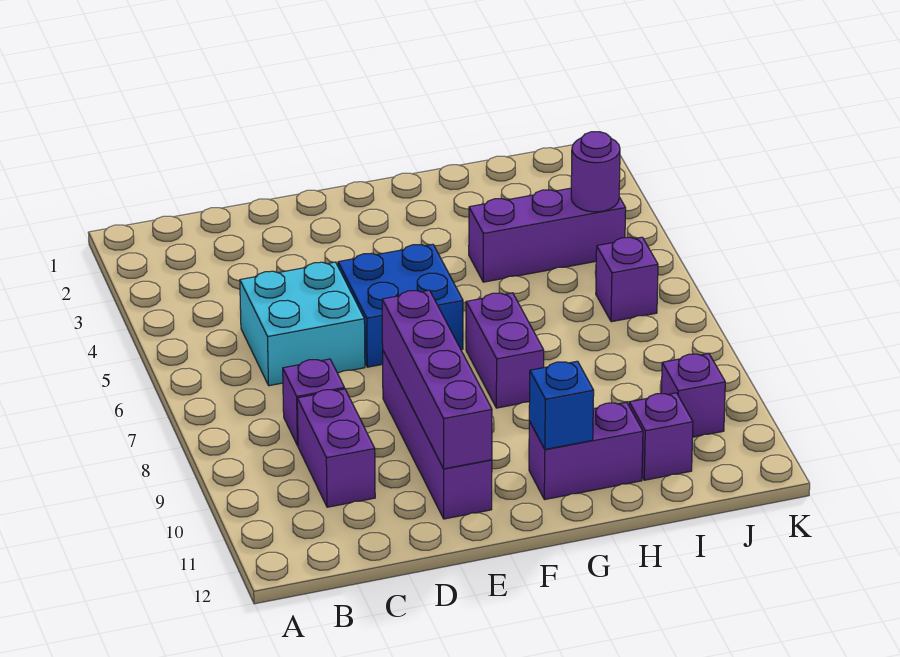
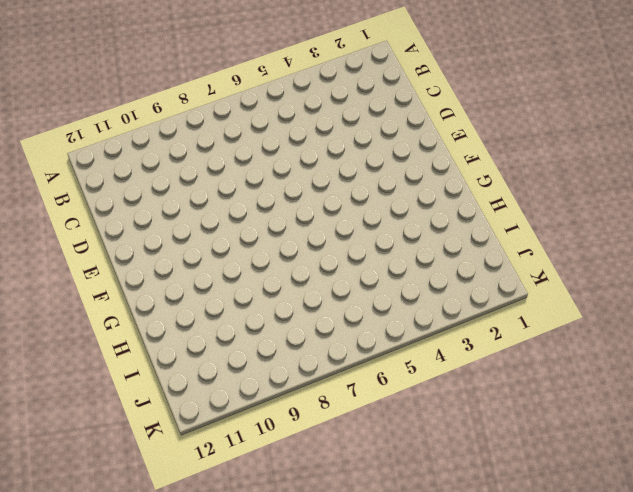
none -> cyan brick C5:D6 level 1
none -> purple brick C8 level 1
none -> purple brick C9:C10 level 1

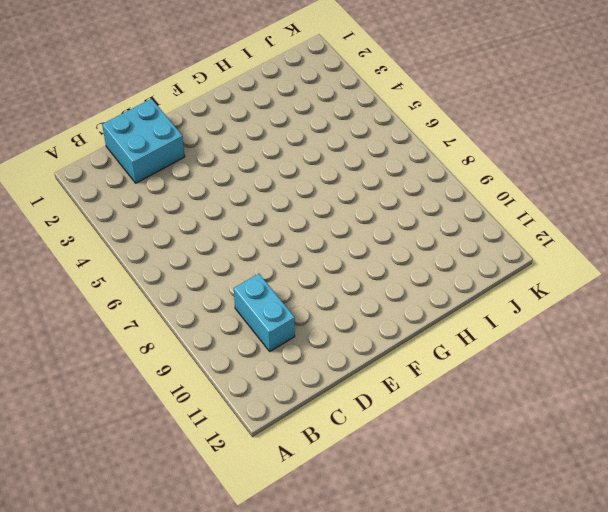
cyan brick C1:D2 level 1 -> cyan brick C5:D6 level 1
cyan brick C9:C10 level 1 -> purple brick C9:C10 level 1
none -> purple brick C8 level 1
none -> blue brick E5:F6 level 1
none -> purple brick E8:E11 level 1

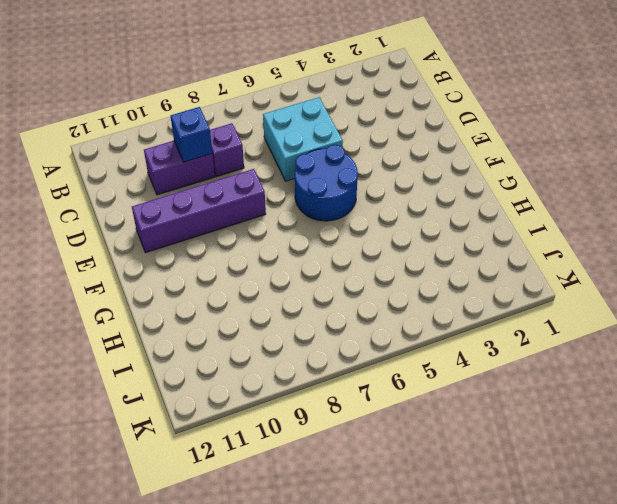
blue brick C9 level 2 -> blue brick G11 level 2
blue round brick E5:F6 level 1 -> blue brick E5:F6 level 1
none -> purple brick G7:G8 level 1
none -> purple brick G11:H11 level 1
none -> purple brick H4:J4 level 1

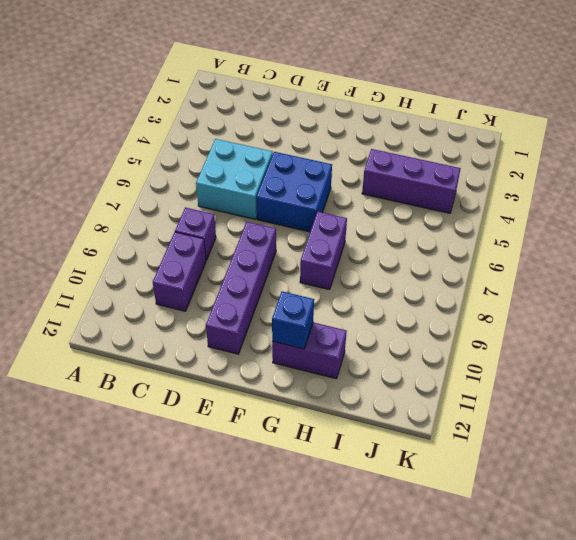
none -> purple brick I11 level 1
none -> purple brick J6 level 1
none -> purple brick J10 level 1

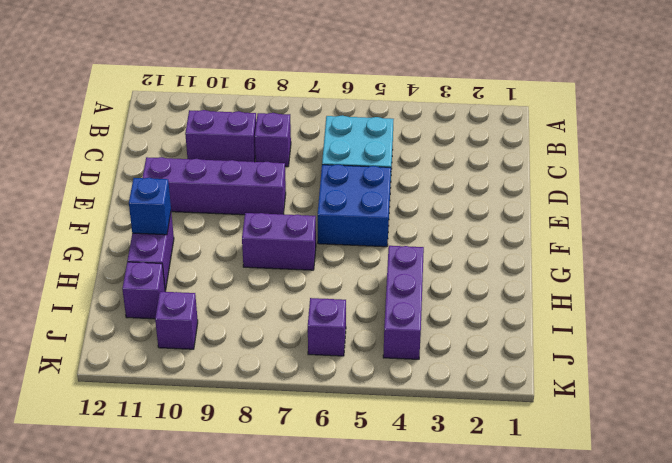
none -> purple brick E8:E11 level 2
none -> purple round brick J4 level 2

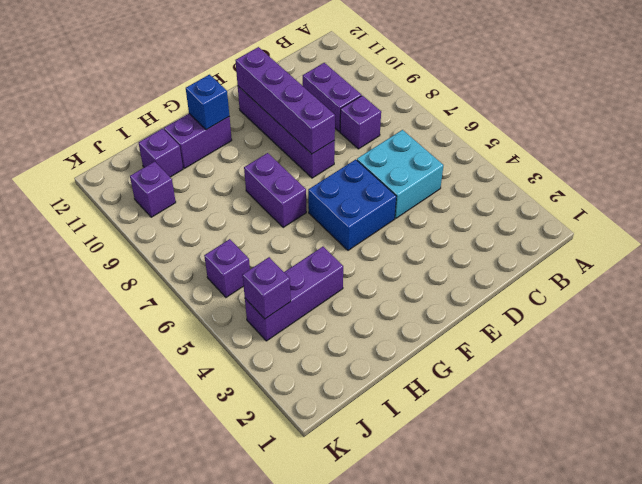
purple brick J4 level 2 -> purple round brick J4 level 2

